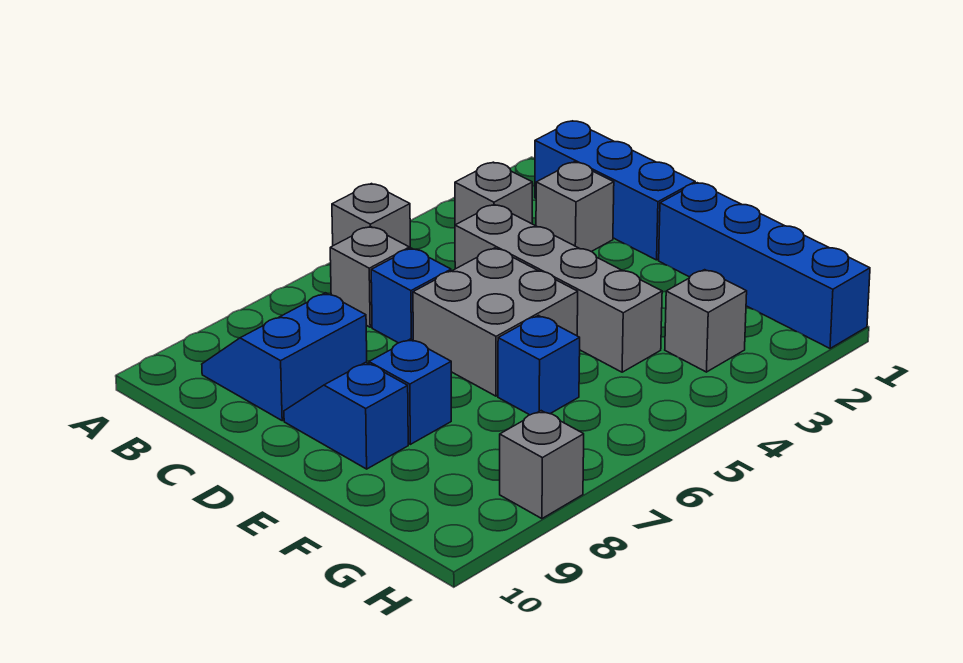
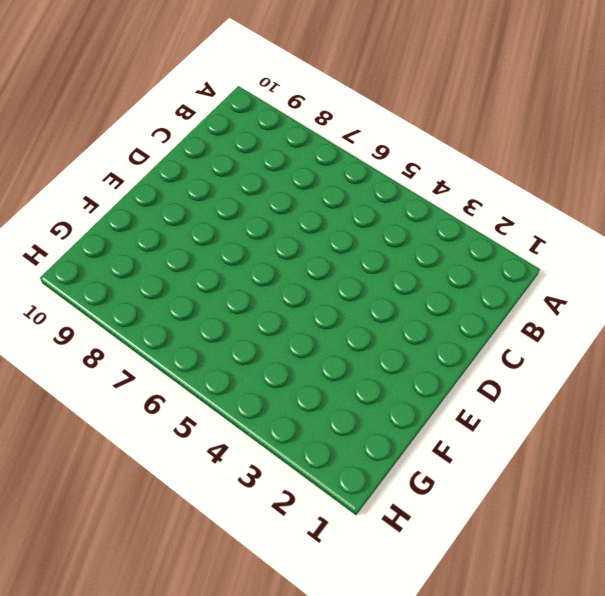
none -> grey brick A5 level 1
none -> blue brick B1:D1 level 1
none -> grey brick B3 level 1

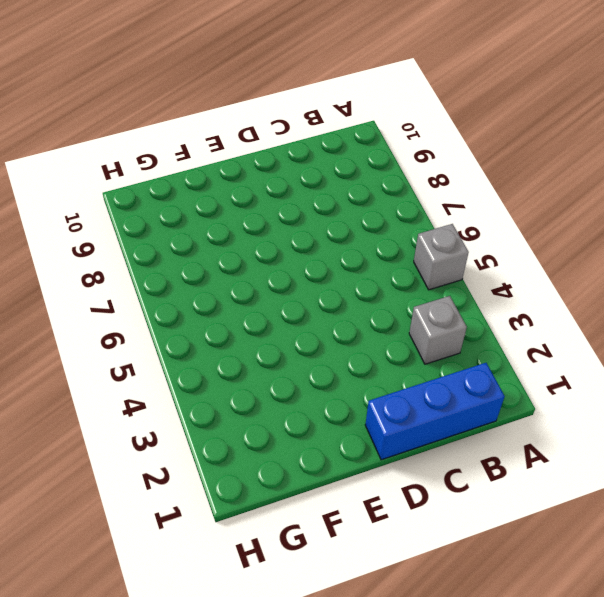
none -> grey brick B6 level 1
none -> blue slope B8:C9 level 1 top C
none -> grey brick C2 level 1

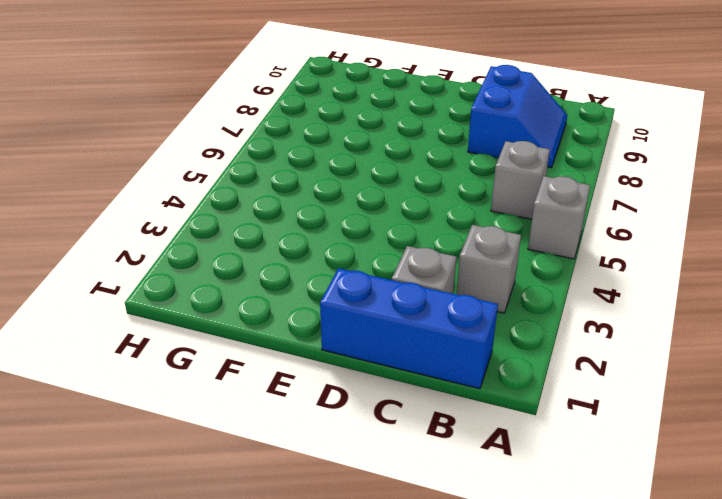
none -> grey brick C4:F4 level 1
none -> blue brick C6 level 1
none -> grey brick D5:E6 level 1

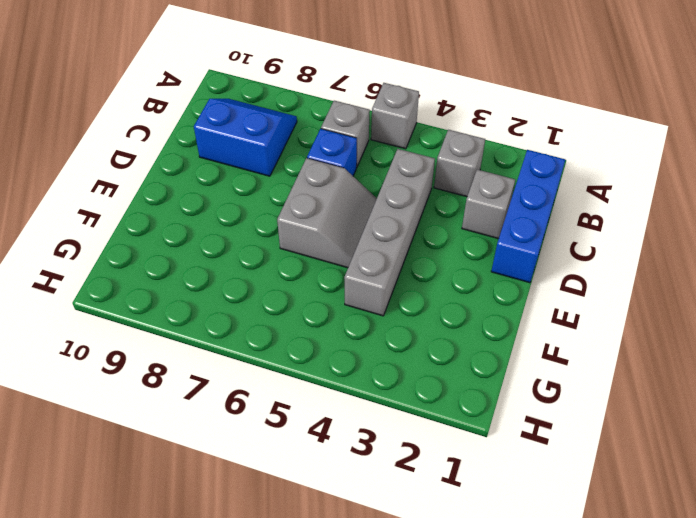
grey slope D5:E6 level 1 top 6 -> grey brick D5:E6 level 1
none -> blue slope D9:E9 level 1 top E
none -> blue brick E1:H1 level 1
none -> blue brick E8 level 1

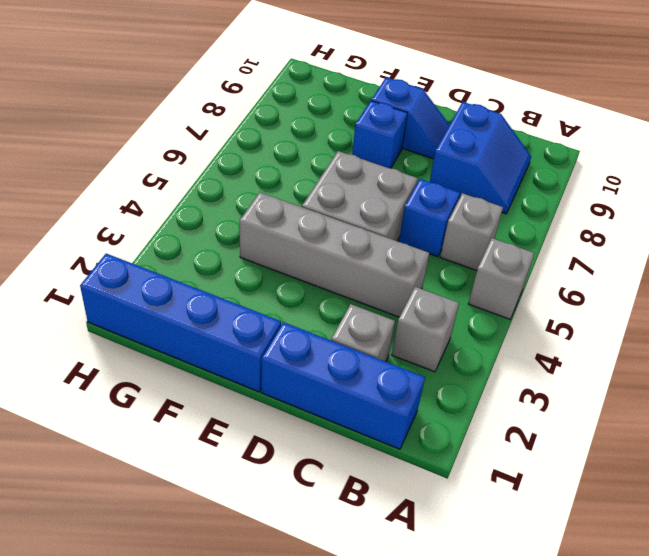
none -> blue brick F6 level 1
none -> grey brick G3 level 1
none -> grey brick H8 level 1

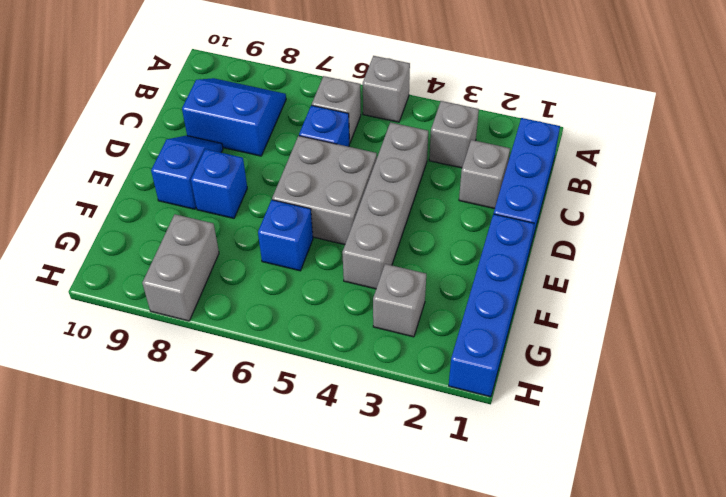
grey brick G8:H8 level 1 -> grey brick H8 level 1

